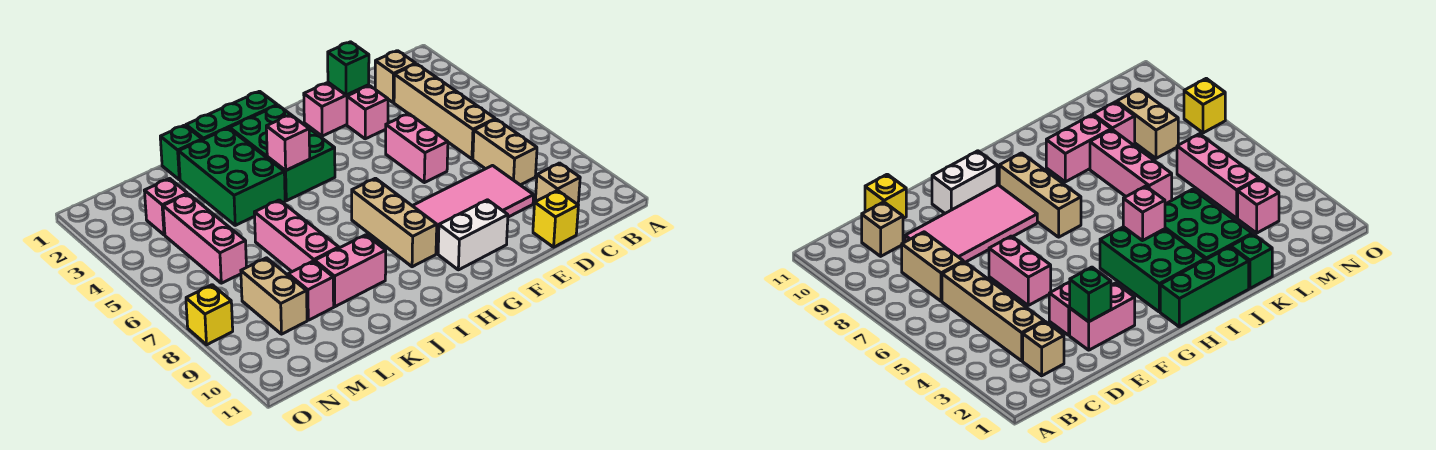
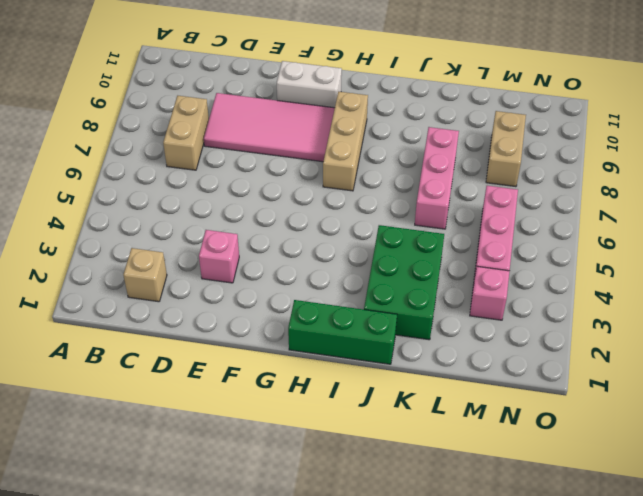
none -> tan brick C3:C6 level 1
none -> tan brick C10 level 1
none -> yellow brick D11 level 1

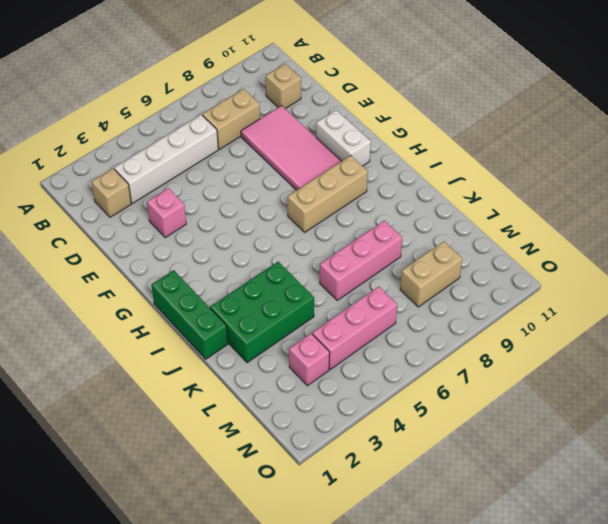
white brick C3:C6 level 1 -> tan brick C3:C6 level 1
none -> yellow brick D11 level 1
none -> pink brick E2:F2 level 1
none -> pink brick E5:E6 level 1

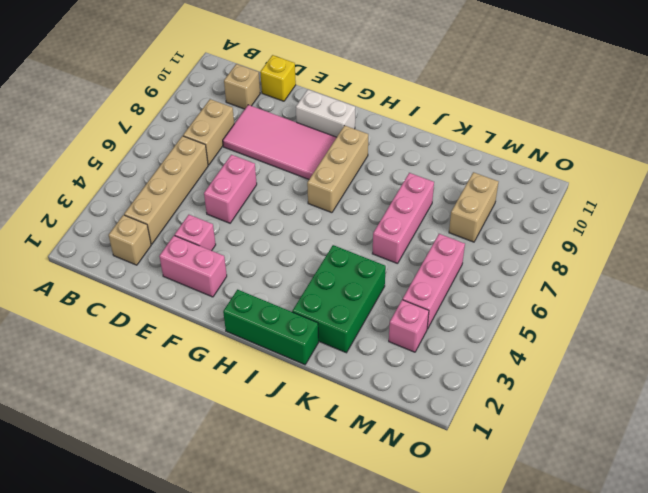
none -> green brick H2:I4 level 1
none -> pink brick J9:K9 level 1
none -> green brick K1 level 1

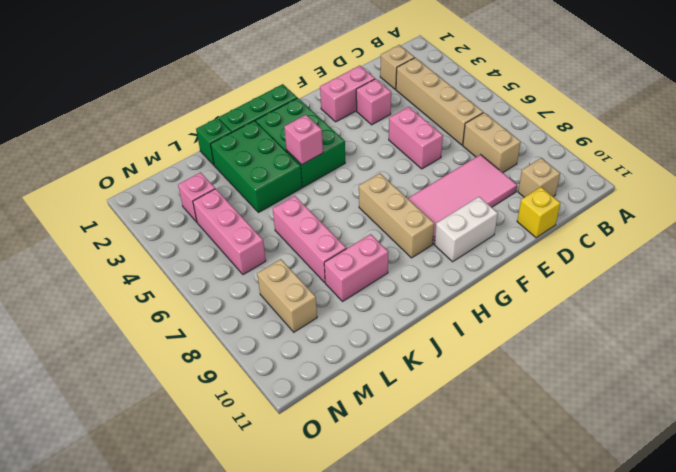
none -> pink brick L9 level 1
none -> yellow brick O8 level 1
none -> green brick E2 level 2

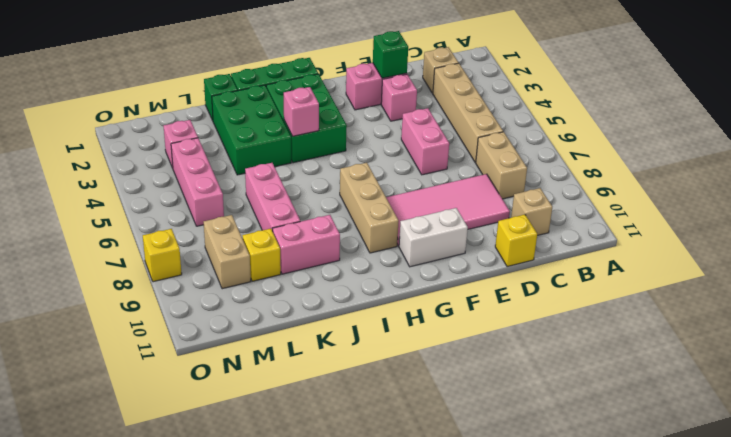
yellow brick L9 level 1 -> pink brick L9 level 1

